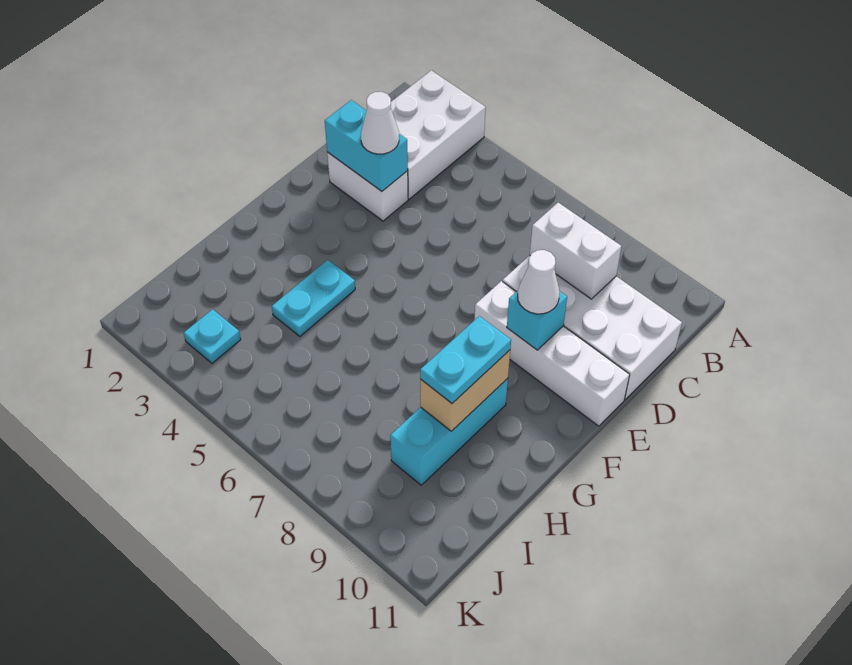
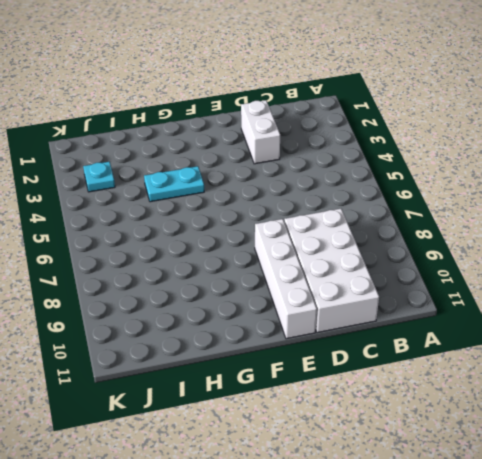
none -> white brick A2:C3 level 1
none -> cyan brick G9:I9 level 1
none -> white brick C8:C9 level 2

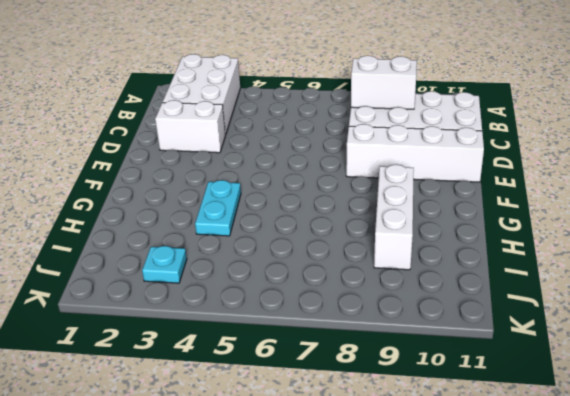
white brick G9:I9 level 1 -> cyan brick G9:I9 level 1
none -> cyan brick D2:D3 level 2
none -> cyan brick E9 level 2
none -> tan brick G9:H9 level 2

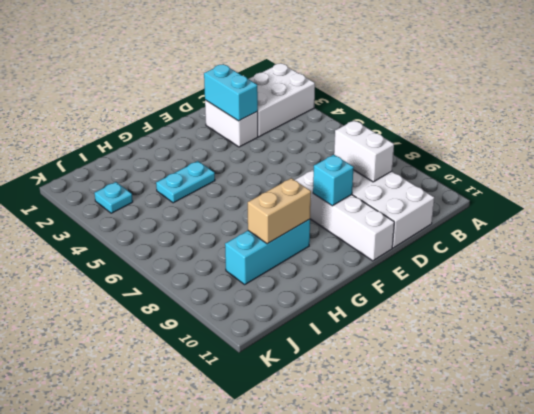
none -> white cone D3 level 3
none -> white cone E9 level 3
none -> cyan plate G9:H9 level 3

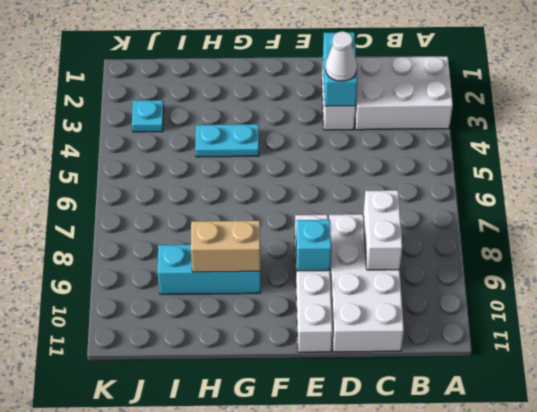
none -> white cone E9 level 3
none -> cyan plate G9:H9 level 3

